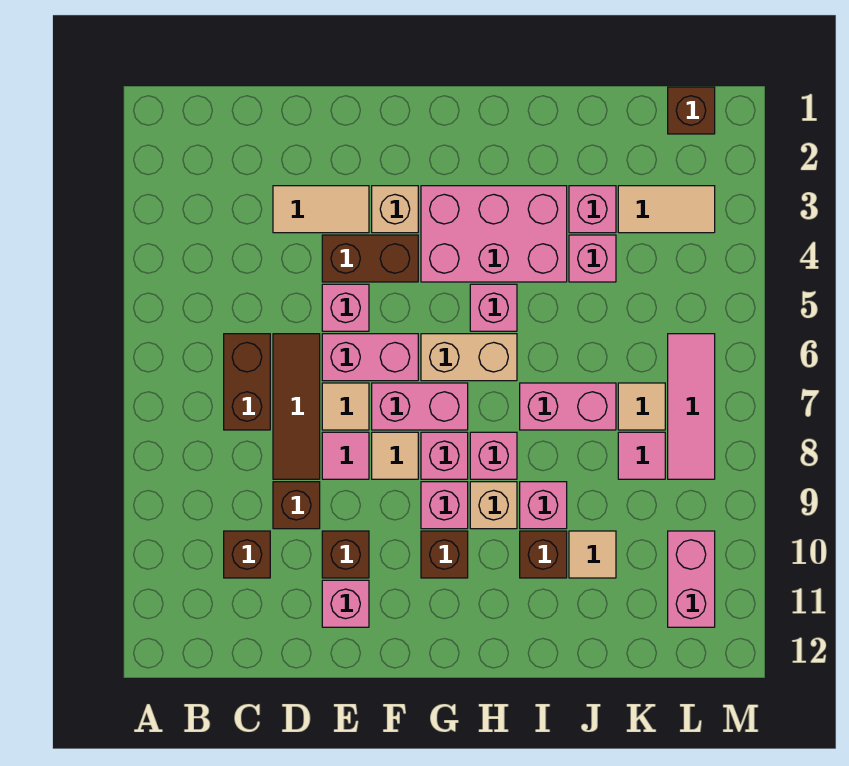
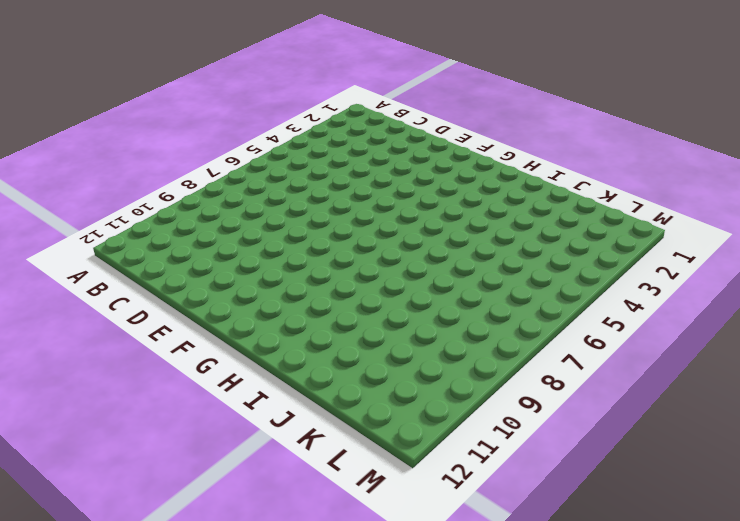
none -> brown brick C6:C7 level 1
none -> brown brick C10 level 1
none -> tan tile D3:E3 level 1
none -> brown tile D6:D8 level 1

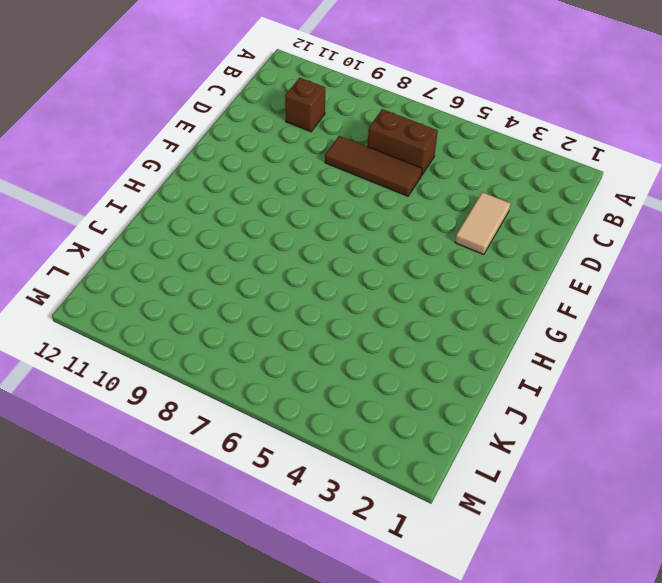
none -> brown brick D9 level 1
none -> brown brick E4:F4 level 1
none -> pink brick E5 level 1
none -> pink brick E6:F6 level 1

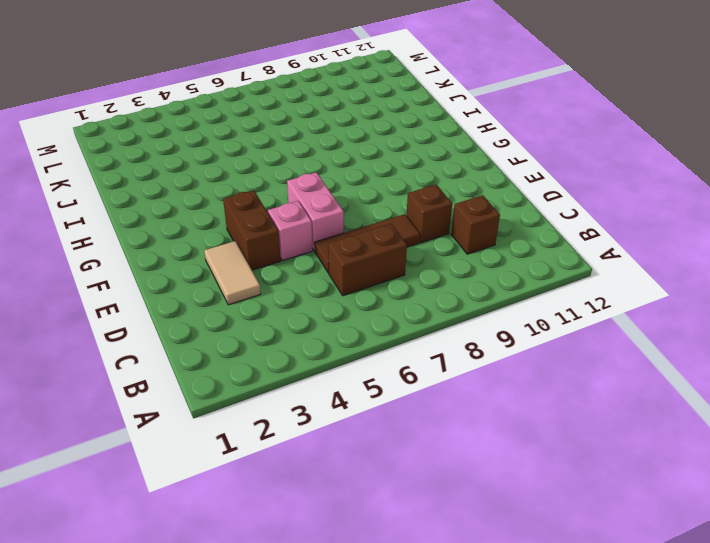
none -> tan tile E7 level 1
none -> pink tile E8 level 1
none -> brown brick E10 level 1
none -> pink brick E11 level 1

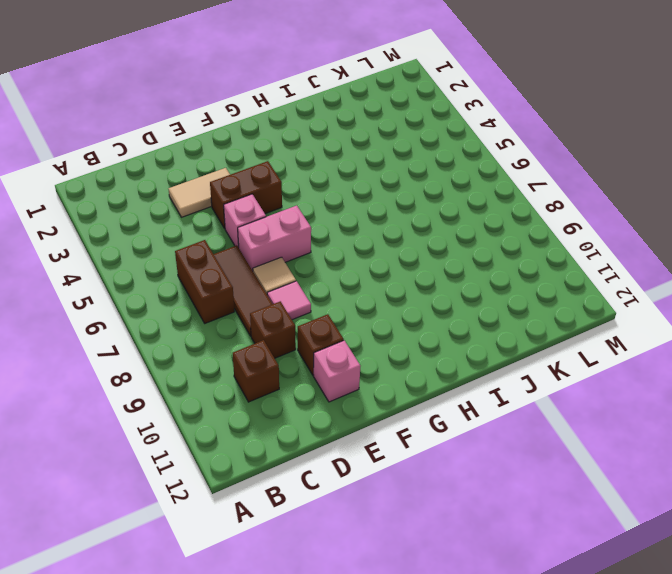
none -> tan brick F3 level 1
none -> pink brick F7:G7 level 1
none -> tan tile F8 level 1
none -> pink brick G3:I4 level 1

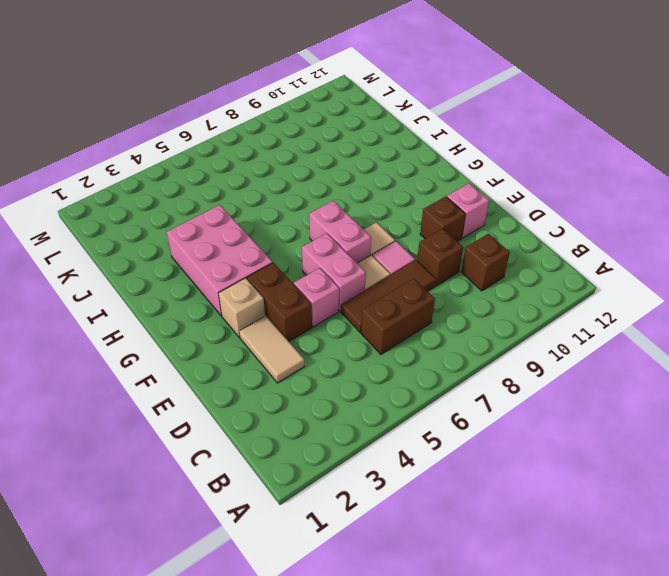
none -> tan brick G6:H6 level 1
none -> pink brick G8 level 1
none -> pink brick G9 level 1
none -> brown brick G10 level 1

